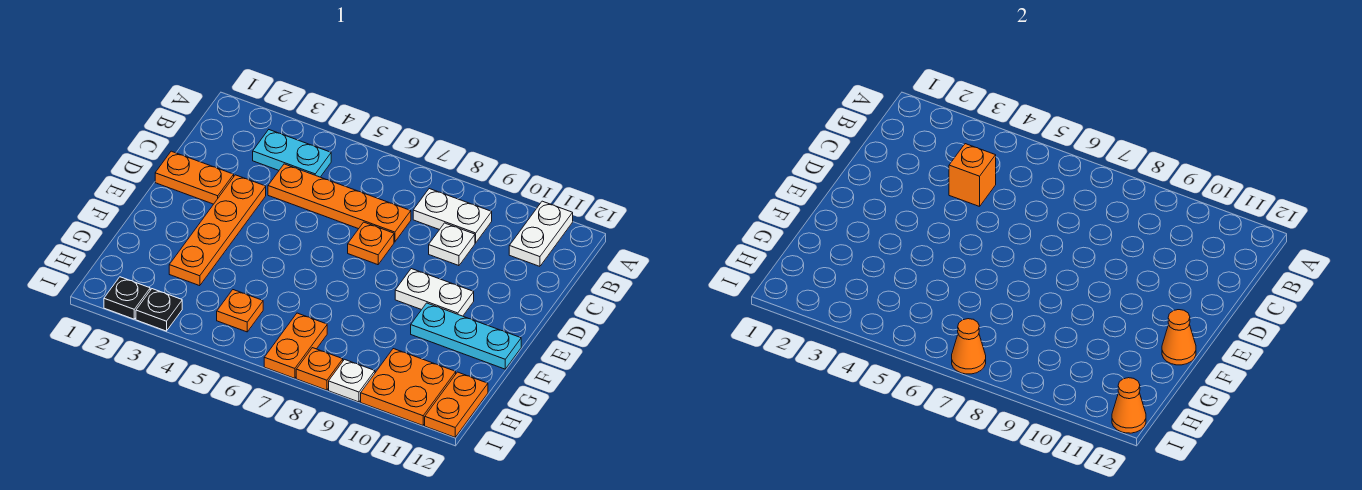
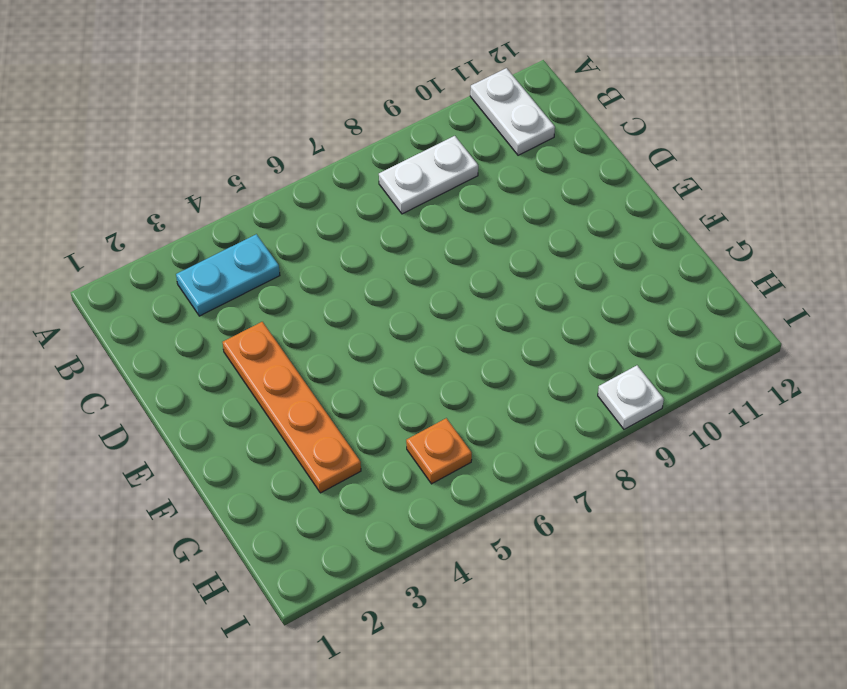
none -> orange plate C4:C7 level 1
none -> white plate C9 level 1
none -> orange plate D1:D2 level 1

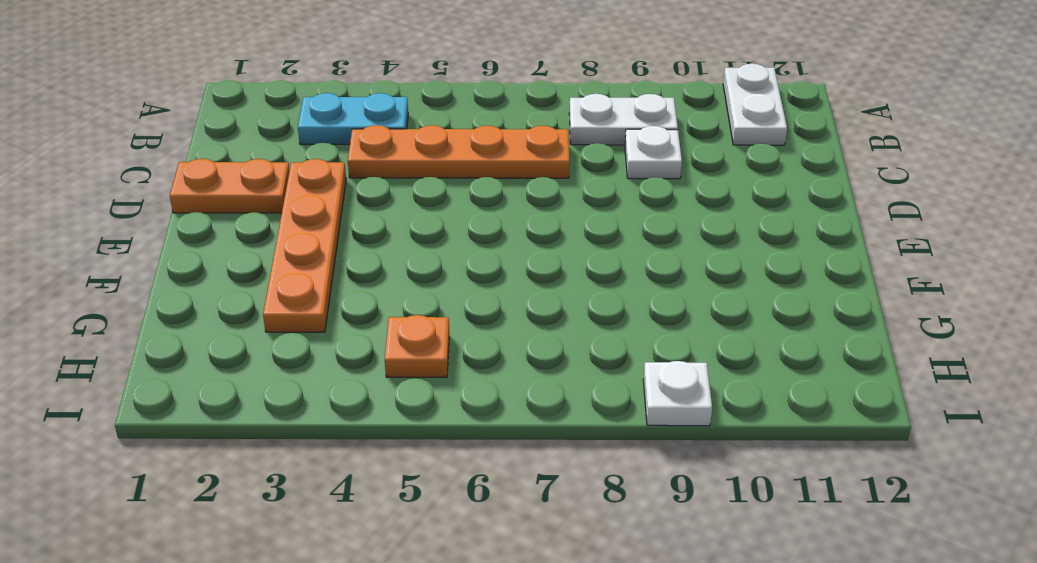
none -> orange plate D7 level 1
none -> white plate E9:E10 level 1
none -> cyan plate F10:F12 level 1

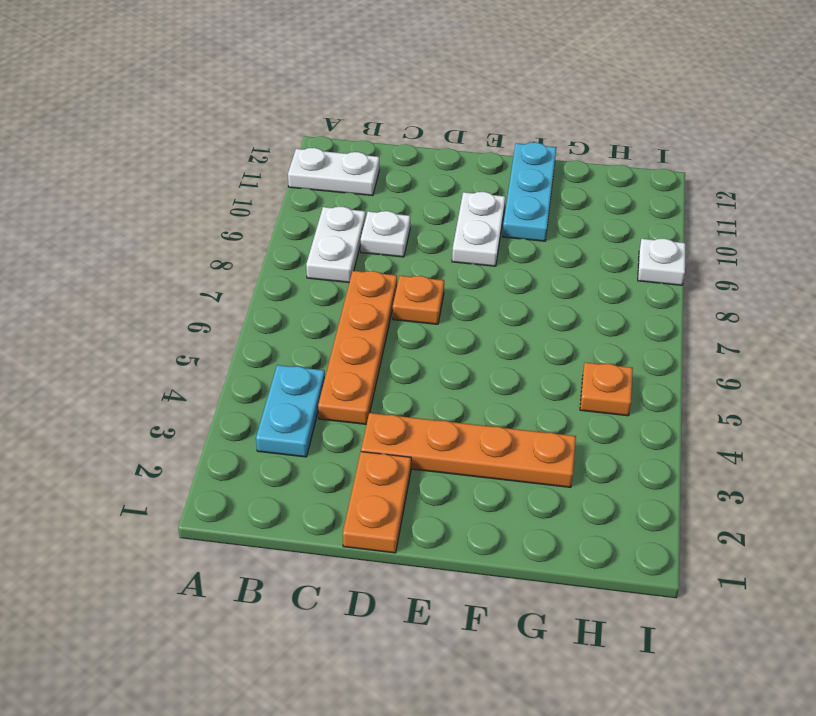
none -> orange plate H7:I7 level 1
none -> orange plate H10:I11 level 1
none -> orange plate H12:I12 level 1

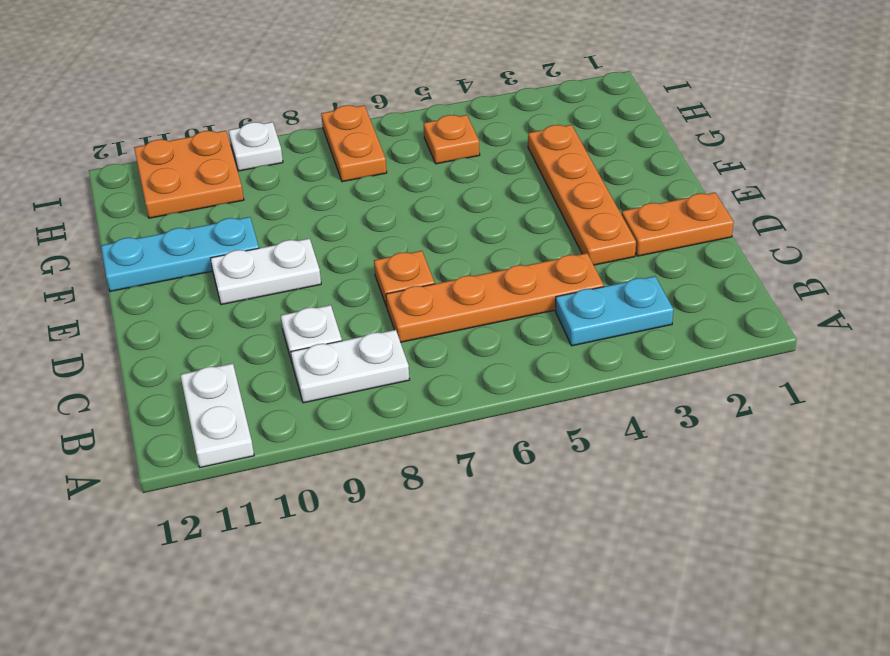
none -> orange plate H12:I12 level 1
none -> black plate I2 level 1
none -> black plate I3 level 1

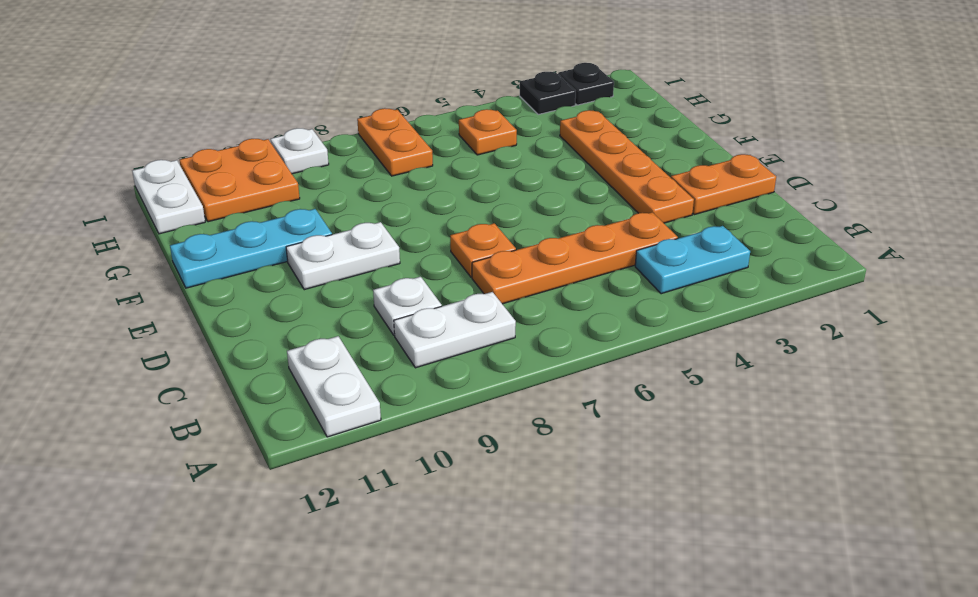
white plate H12:I12 level 1 -> orange plate H12:I12 level 1
none -> orange plate I8 level 1
none -> orange brick C4 level 2
none -> orange cone F12 level 2

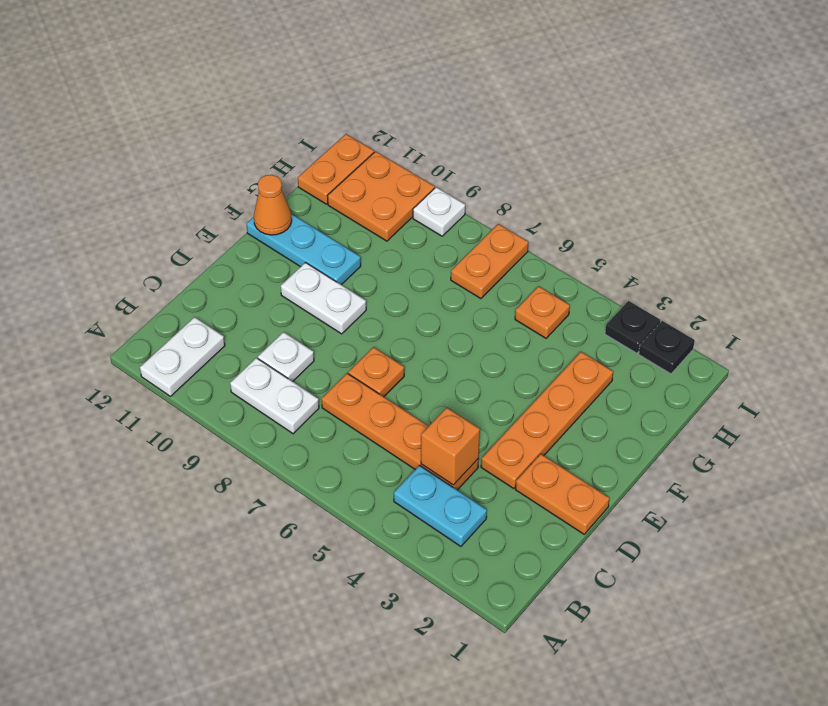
none -> orange plate I8 level 1
none -> orange cone I7 level 2
none -> orange cone I12 level 2

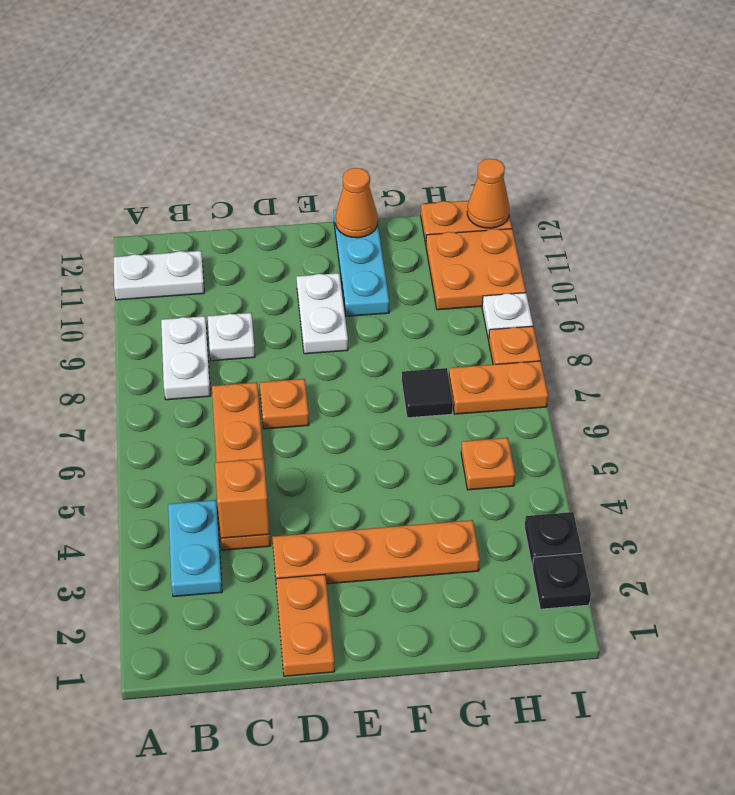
black tile G7 level 1 -> none
none -> orange cone I7 level 2

